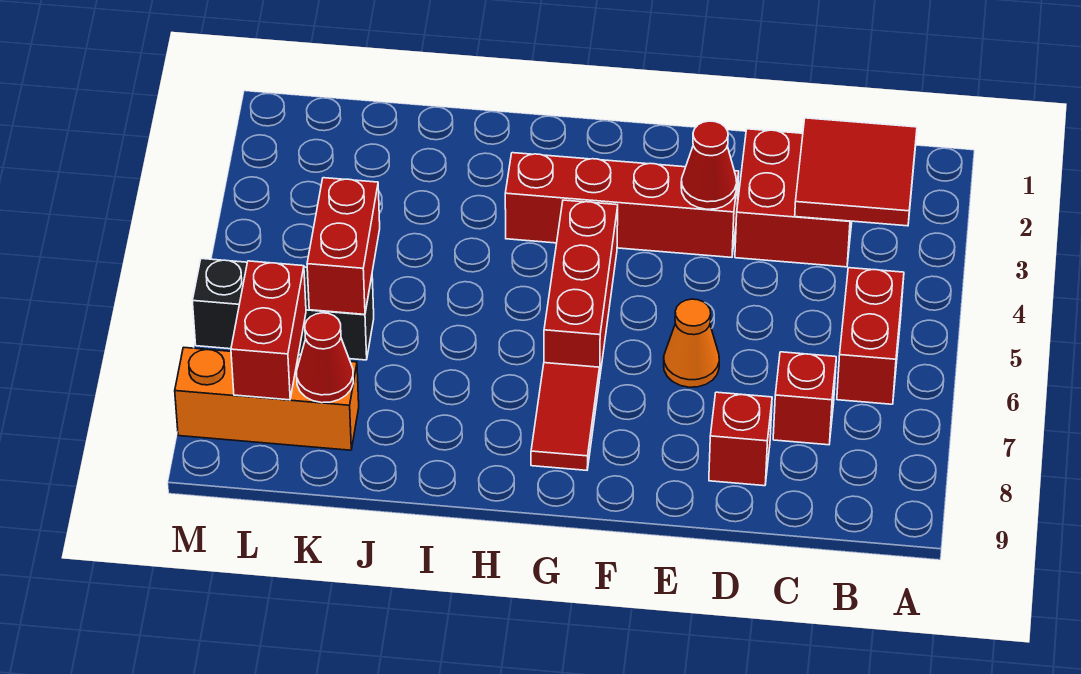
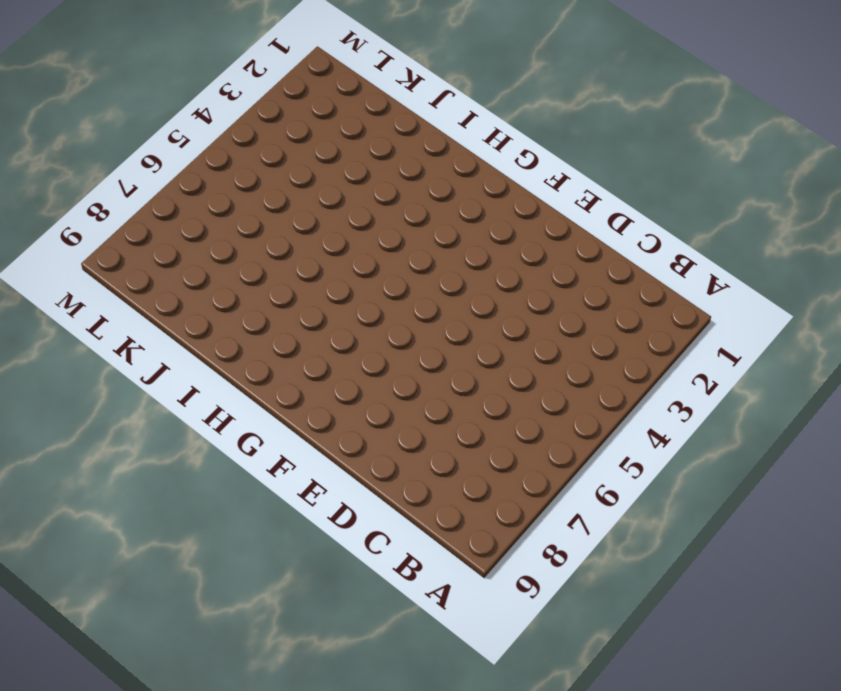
none -> red brick B5:B6 level 1
none -> red brick C2:D3 level 1
none -> red brick C7 level 1

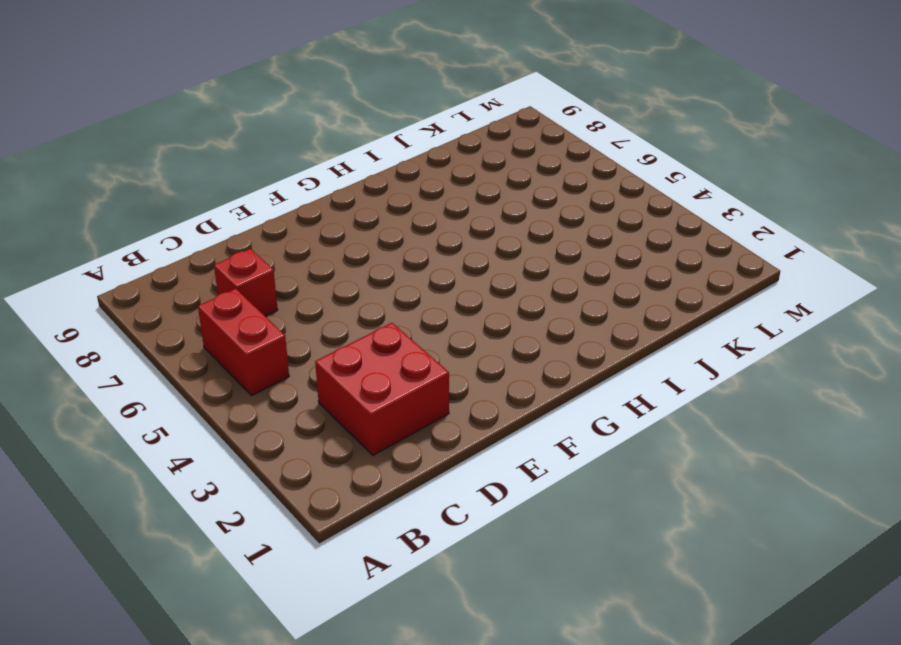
none -> red brick D8 level 1
none -> red brick E3:H3 level 1
none -> orange cone E6 level 1

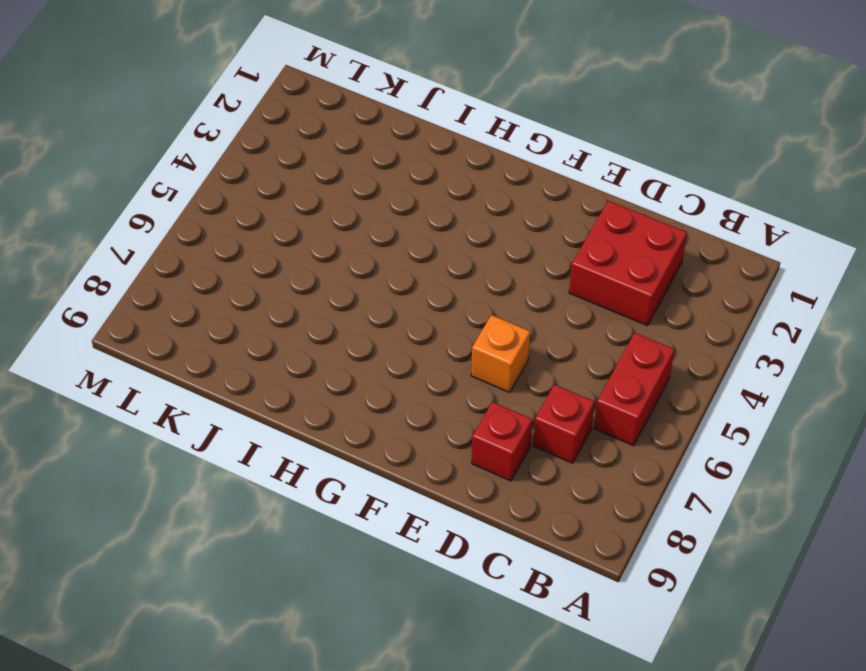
orange brick E6 level 1 -> orange cone E6 level 1
none -> red brick E3:H3 level 1
none -> red brick G4:G6 level 1
none -> red tile G7:G8 level 1

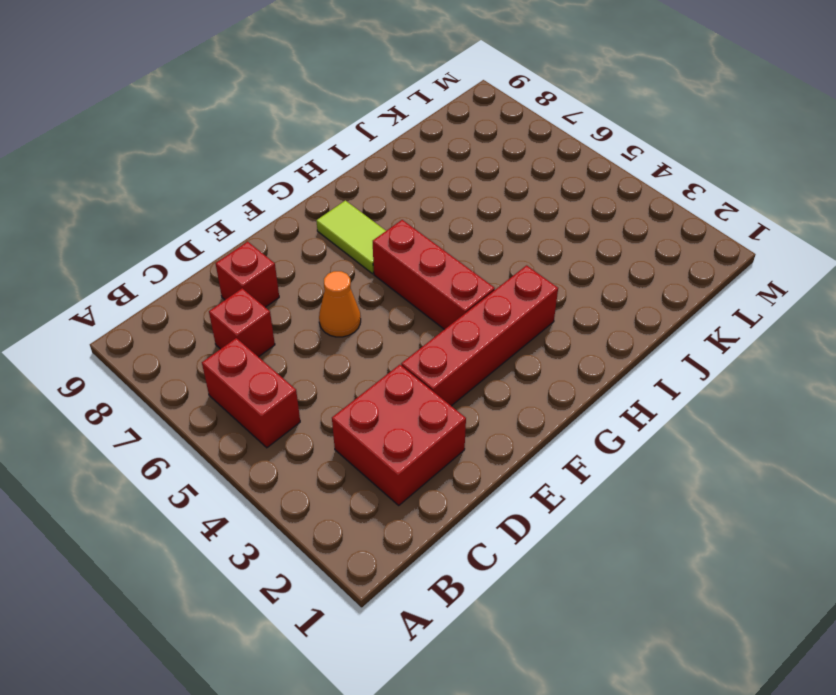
lime tile G7:G8 level 1 -> red tile G7:G8 level 1
none -> black brick K6:M6 level 1
none -> orange brick K8:M8 level 1
none -> red tile B2:C3 level 2

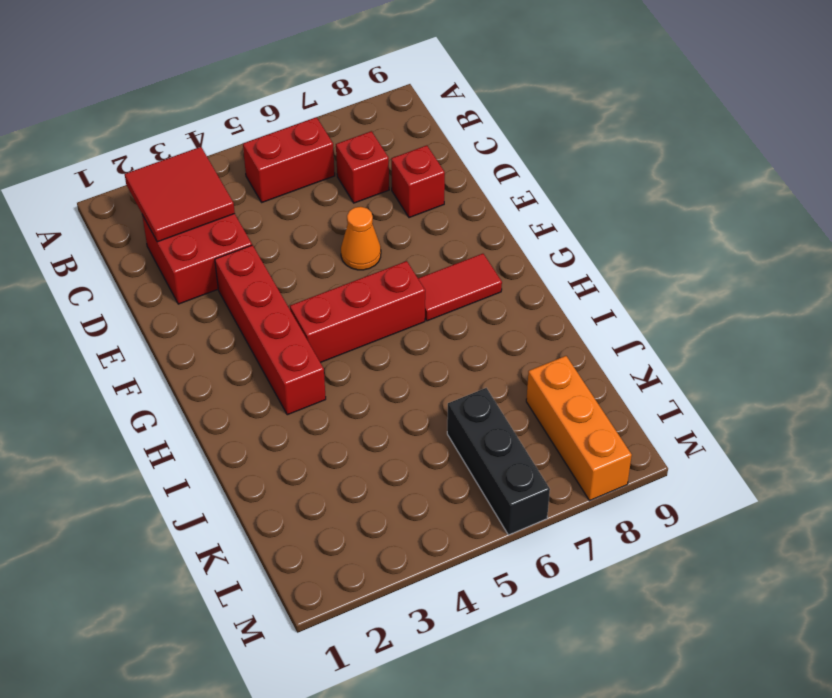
none -> red cone E3 level 2
none -> red brick K5:K6 level 2
none -> red cone K8 level 2

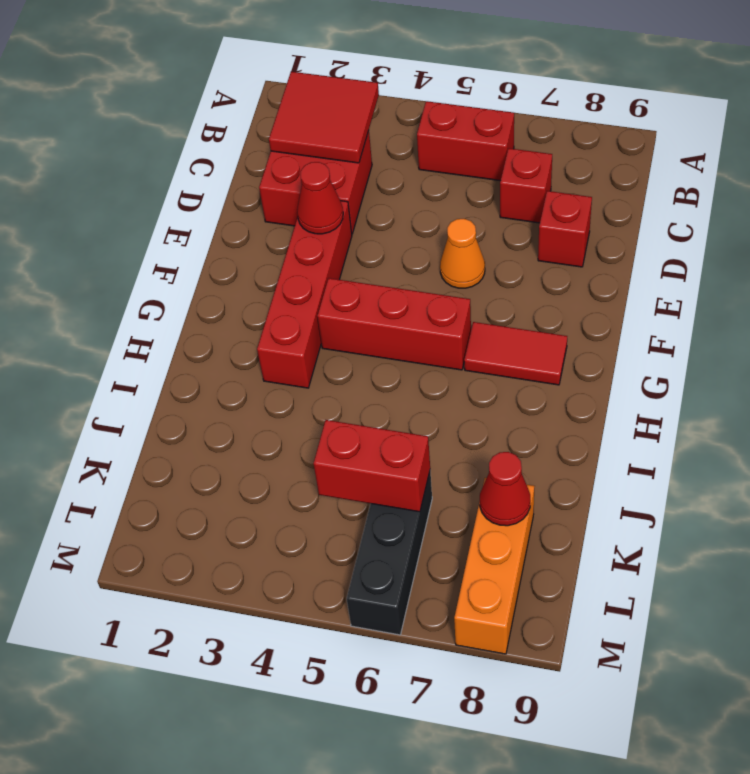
none -> red brick L7:L8 level 2

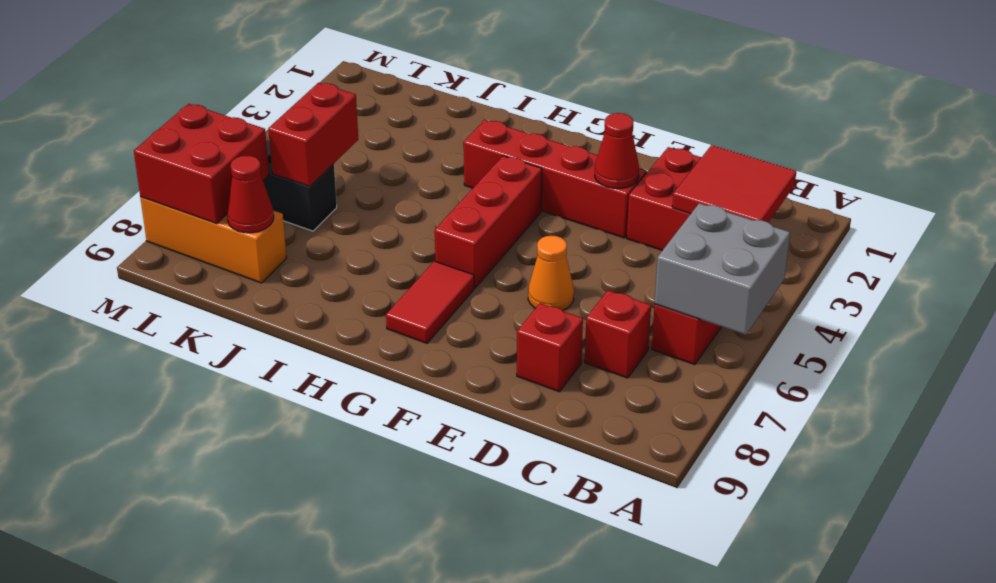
grey brick A5:B6 level 2 -> none
red brick L7:M8 level 2 -> red brick L7:L8 level 2

